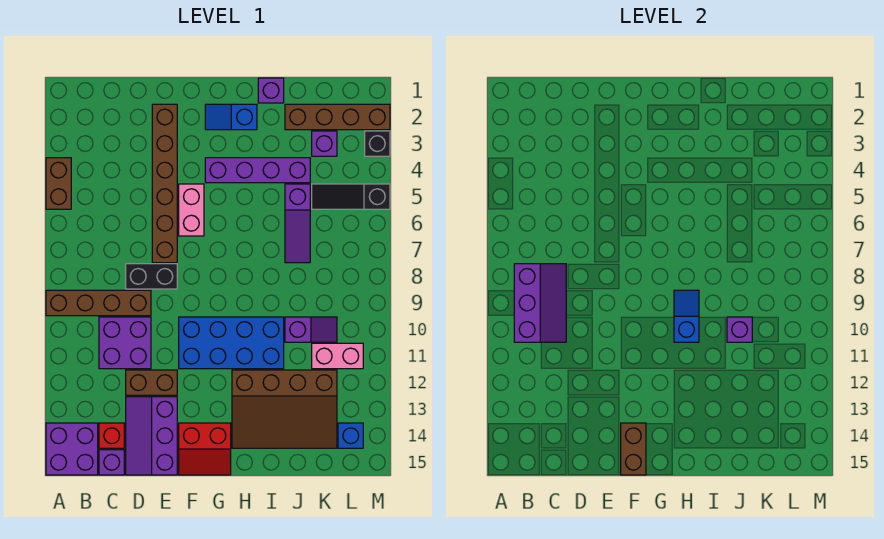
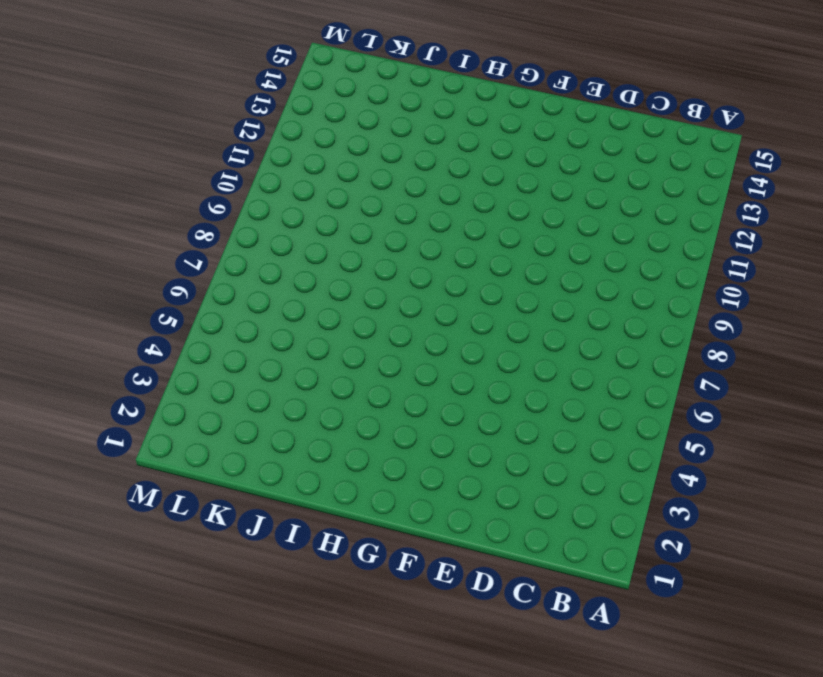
none -> brown brick A4:A5 level 1
none -> brown brick A9:D9 level 1
none -> purple brick A14:B15 level 1

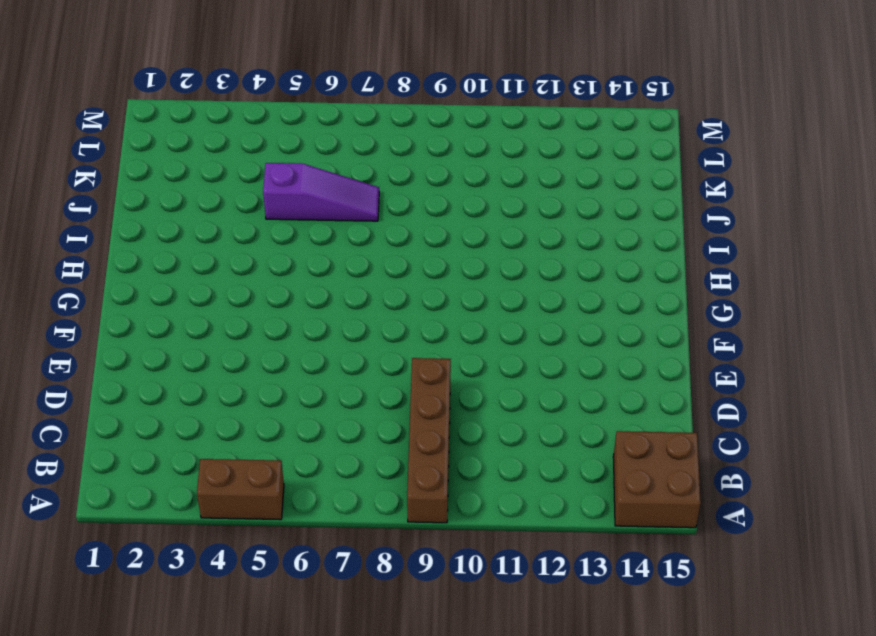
brown brick A14:B15 level 1 -> purple brick A14:B15 level 1
none -> purple brick C10:D11 level 1
none -> red brick C14 level 1
none -> purple brick C15 level 1

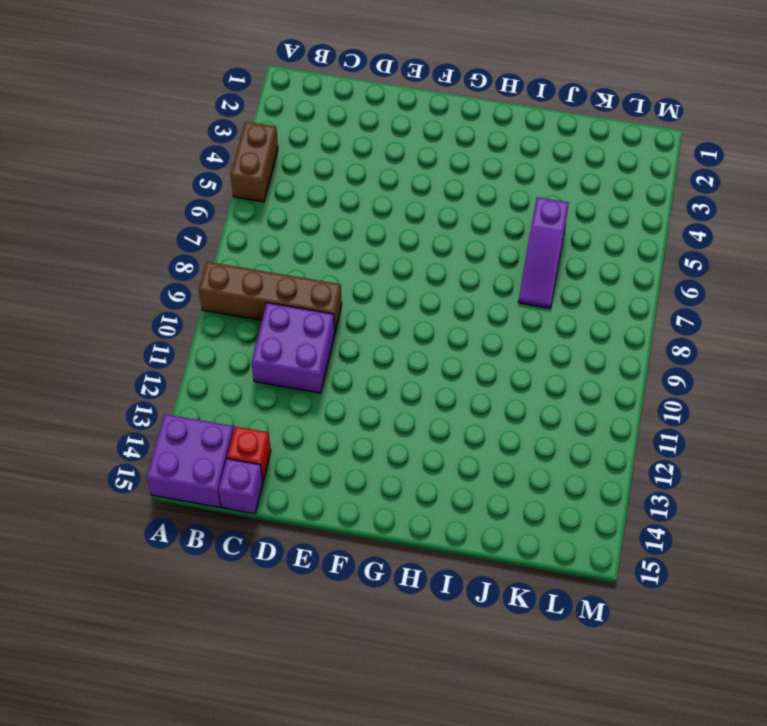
none -> black brick D8:E8 level 1
none -> brown brick D12:E12 level 1
none -> purple slope D13:E15 level 1 top E

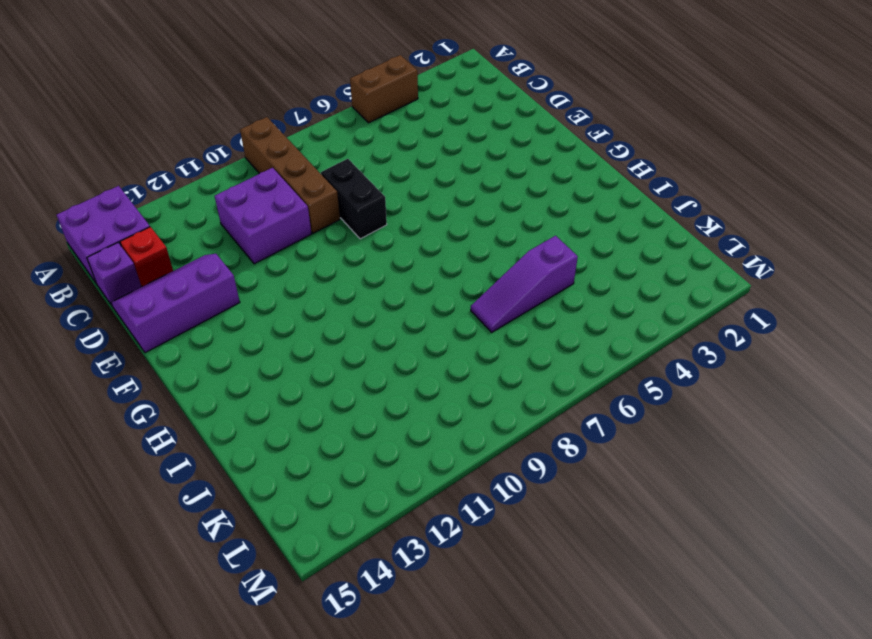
none -> brown brick D12:E12 level 1
none -> brown brick E2:E7 level 1
none -> pink brick F5:F6 level 1

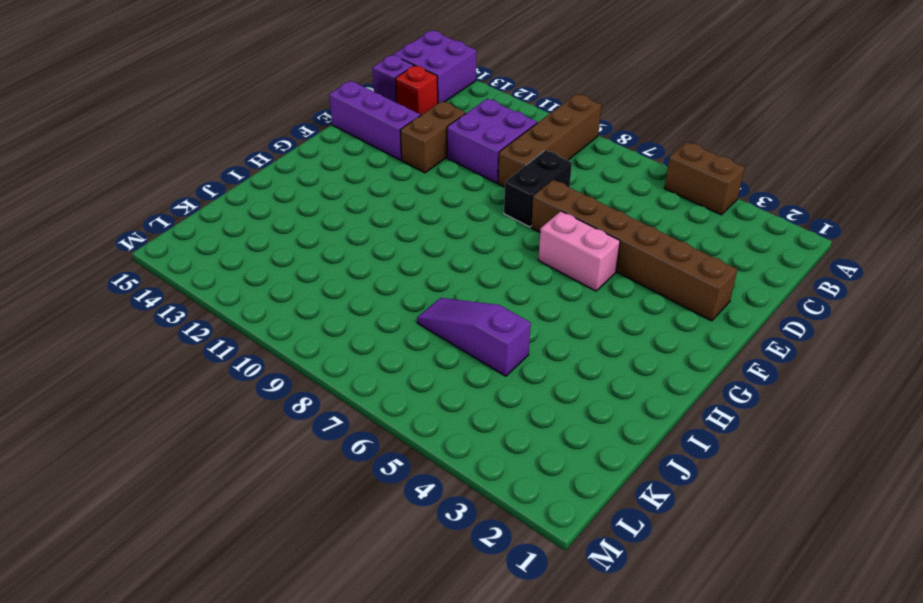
none -> blue brick F10:I11 level 1
none -> red slope F14:G15 level 1 top 14
none -> blue slope G2:H2 level 1 top H

